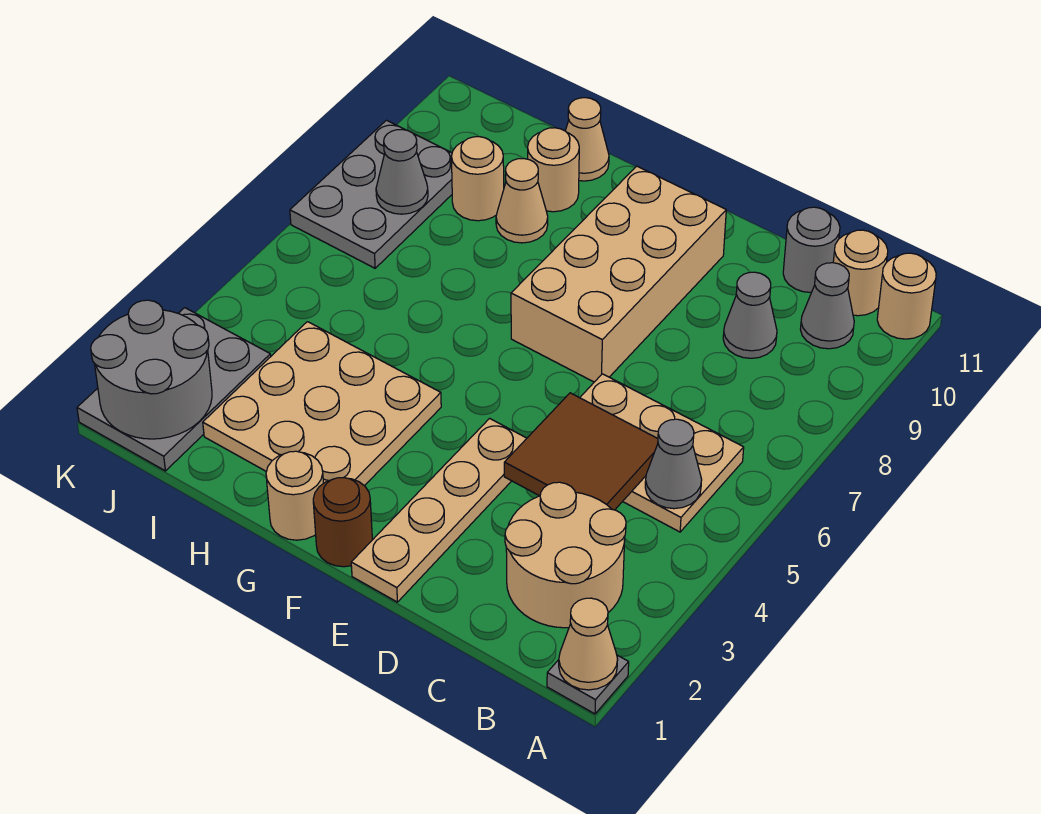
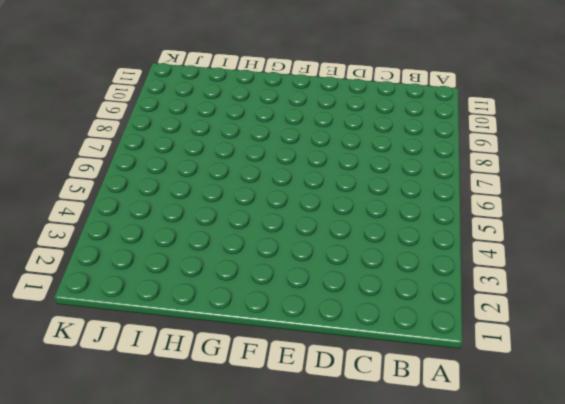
none -> grey plate A1 level 1
none -> tan round brick A11 level 1
none -> tan round brick B2:C3 level 1

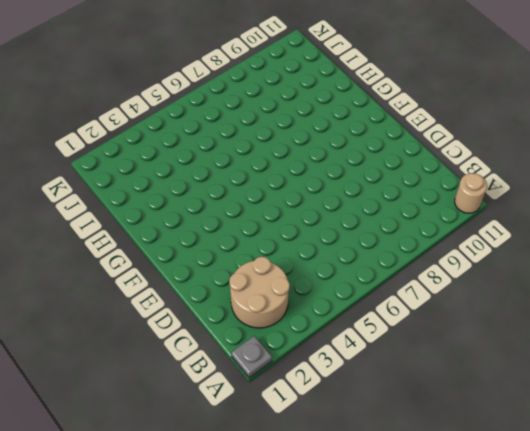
none -> tan plate B5:D6 level 1
none -> grey cone B10 level 1
none -> tan round brick B11 level 1

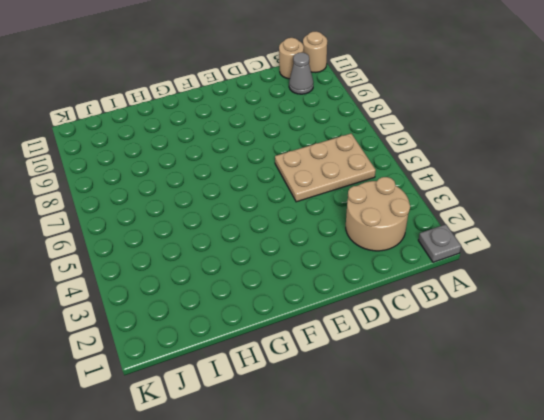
none -> grey cone C9 level 1
none -> grey round brick C11 level 1
none -> tan plate E1:E4 level 1

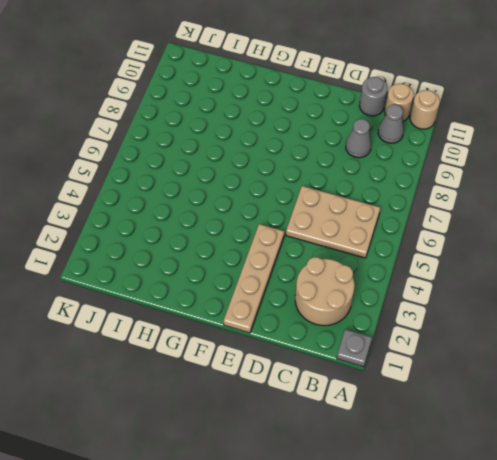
none -> tan brick E7:F10 level 1
none -> brown round brick F1 level 1
none -> tan round brick G1 level 1

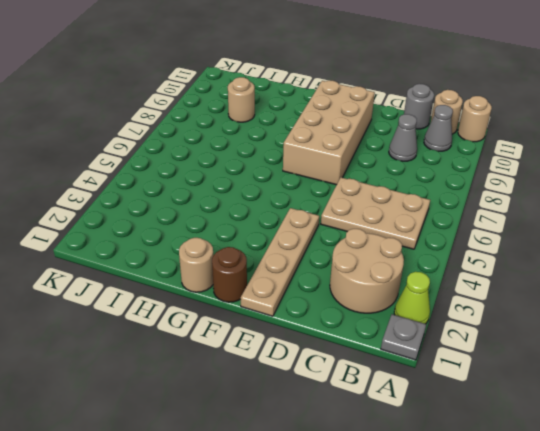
lime cone A2 level 1 -> none
none -> tan plate G2:I4 level 1
none -> tan cone H9 level 1
none -> tan round brick H10 level 1

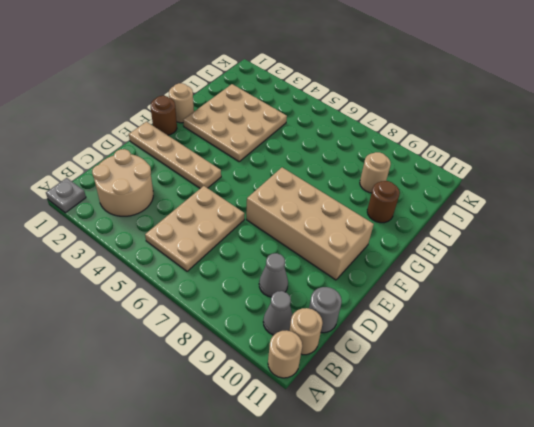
brown round brick H10 level 1 -> tan round brick H10 level 1
none -> tan cone H9 level 1
none -> tan cone H11 level 1
none -> grey plate J1:K3 level 1

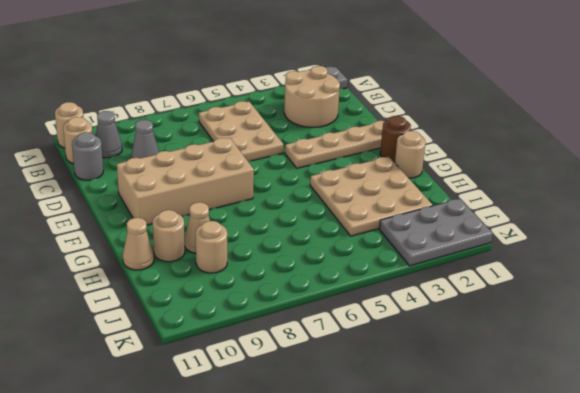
none -> grey plate J7:K9 level 1
none -> tan cone A1 level 2
none -> grey cone B5 level 2

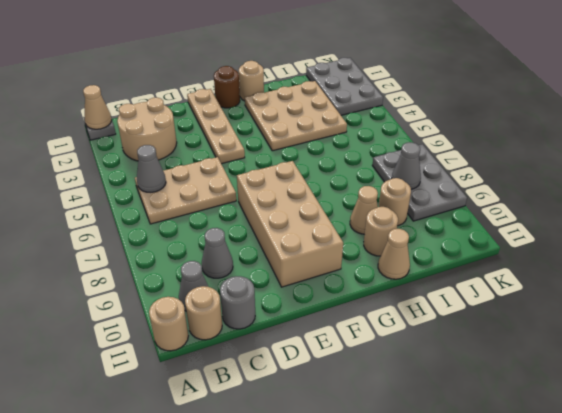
none -> brown tile C4:D5 level 2
none -> grey round brick J1:K2 level 2

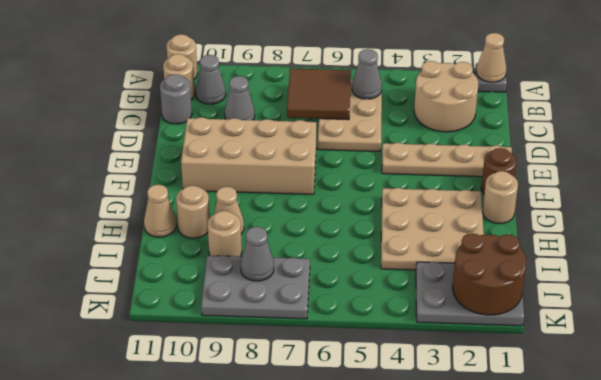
brown tile B6:C7 level 2 -> brown tile C4:D5 level 2
brown round brick J1:K2 level 2 -> grey round brick J1:K2 level 2

